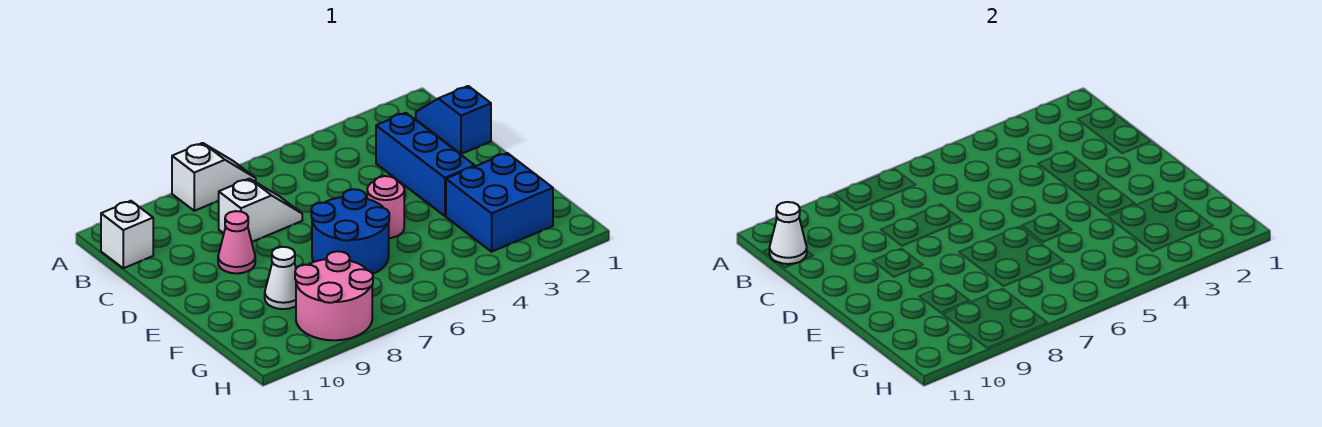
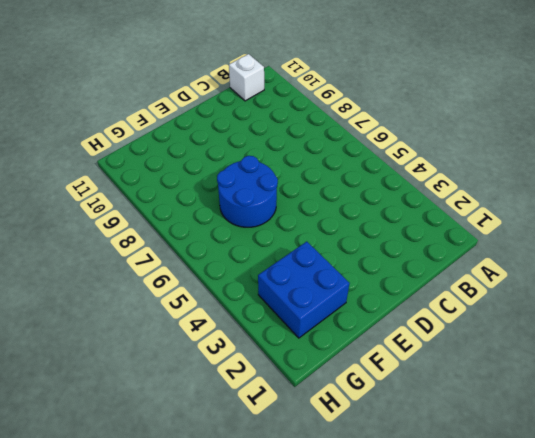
none -> white slope A7:A8 level 1 top 8
none -> blue slope B1:C1 level 1 top C
none -> blue brick C3:E3 level 1

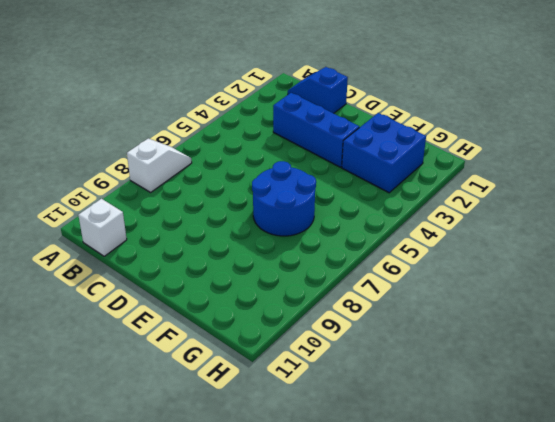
none -> white slope C7:C8 level 1 top 8
none -> pink cone D9 level 1
none -> pink round brick E5 level 1

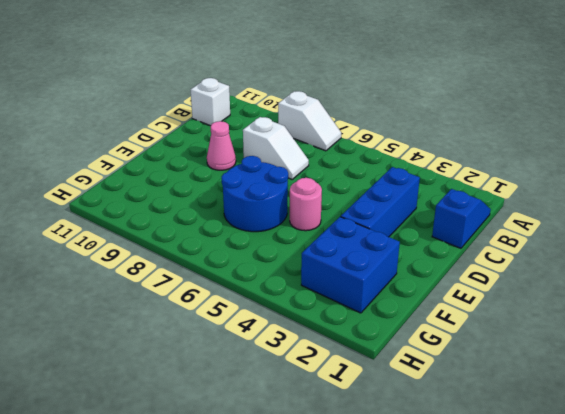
none -> white cone F9 level 1
none -> pink round brick G8:H9 level 1
none -> white cone B11 level 2

